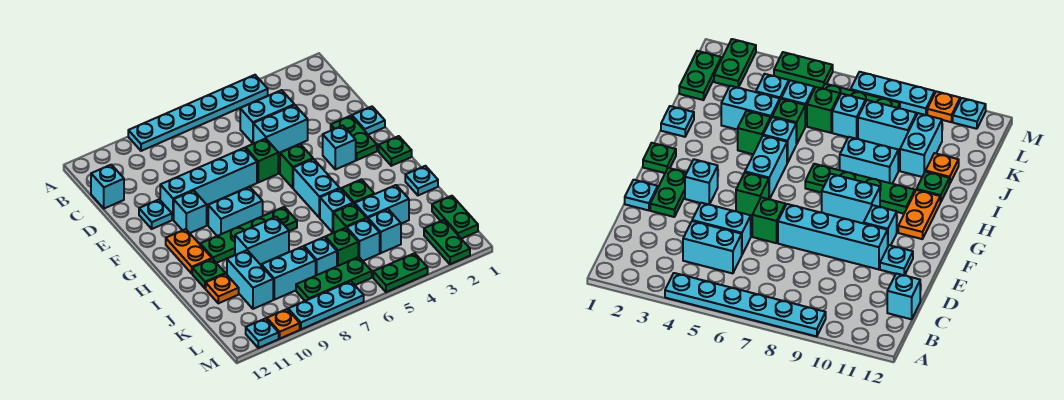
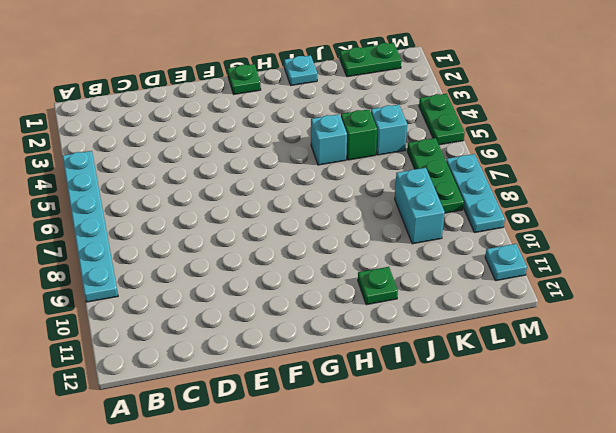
none -> cyan brick C4:C5 level 1
none -> cyan brick C12 level 1
none -> cyan brick D4:D5 level 1
none -> cyan plate E1 level 1

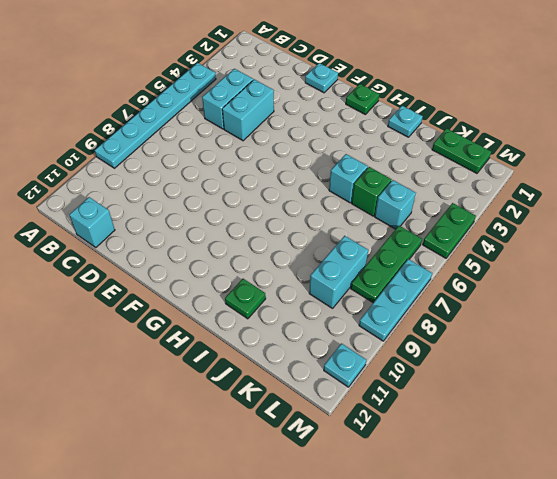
none -> green plate E2:F2 level 1
none -> green brick E6 level 1
none -> cyan brick E7:E10 level 1
none -> cyan plate E11 level 1

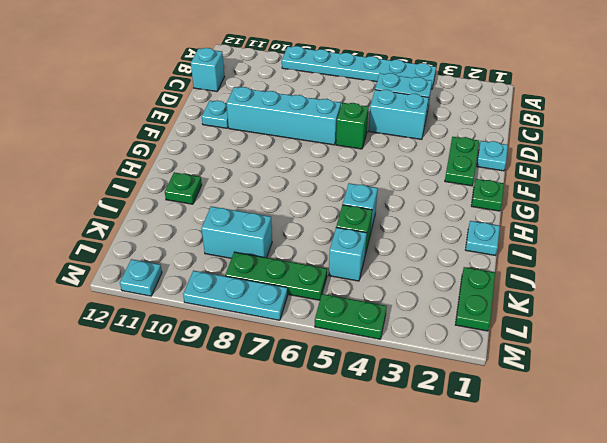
none -> cyan brick F3 level 1
none -> green brick F5 level 1
none -> cyan brick F10 level 1
none -> cyan brick G5:H5 level 1

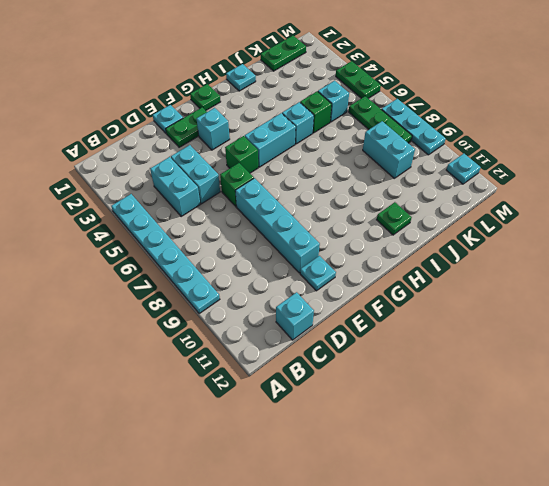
none -> cyan brick F10 level 1
none -> cyan brick G8:G9 level 1
none -> orange plate G11:H11 level 1
none -> green plate H7:H10 level 1

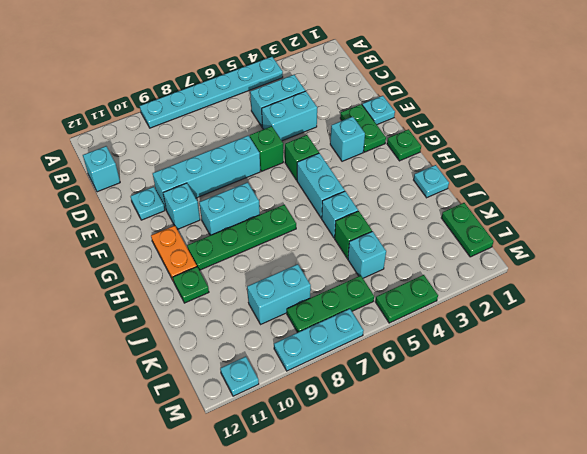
none -> green brick I4 level 1
none -> cyan brick I8:I9 level 1
none -> cyan brick J3:J4 level 1
none -> cyan brick J10:K10 level 1

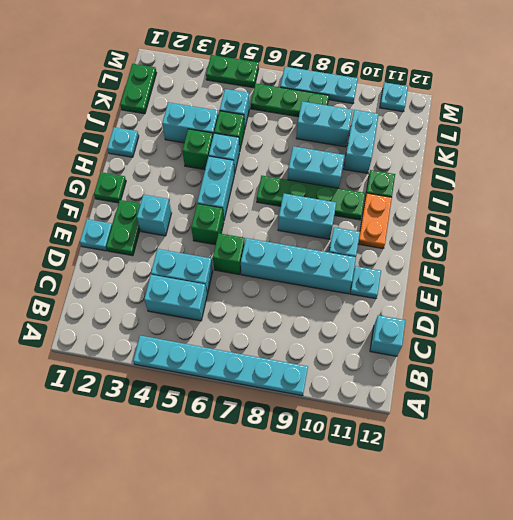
none -> orange plate J11 level 1
none -> cyan brick K4 level 1
none -> green brick K6 level 1
none -> cyan brick K7 level 1

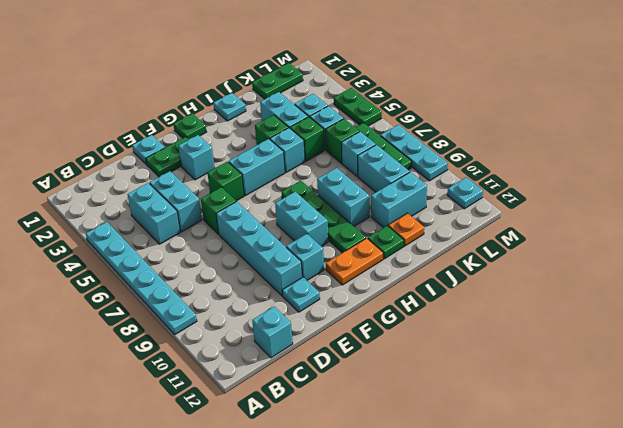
none -> green plate L2:M2 level 1
none -> orange plate M10 level 1

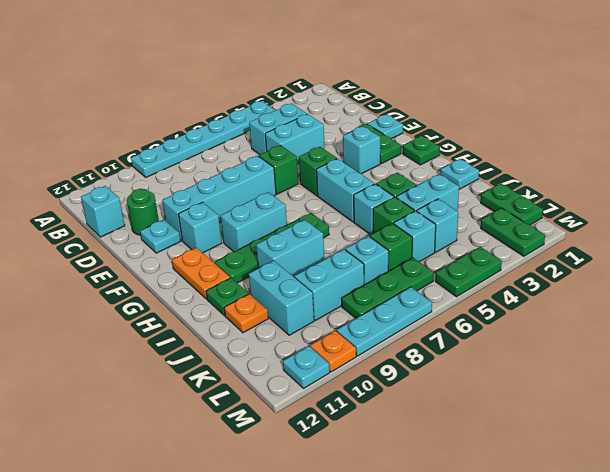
green round brick D11 level 1 -> none

